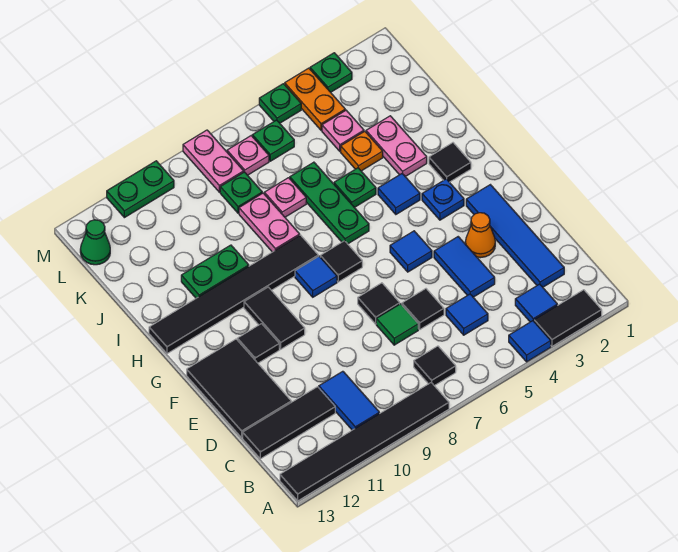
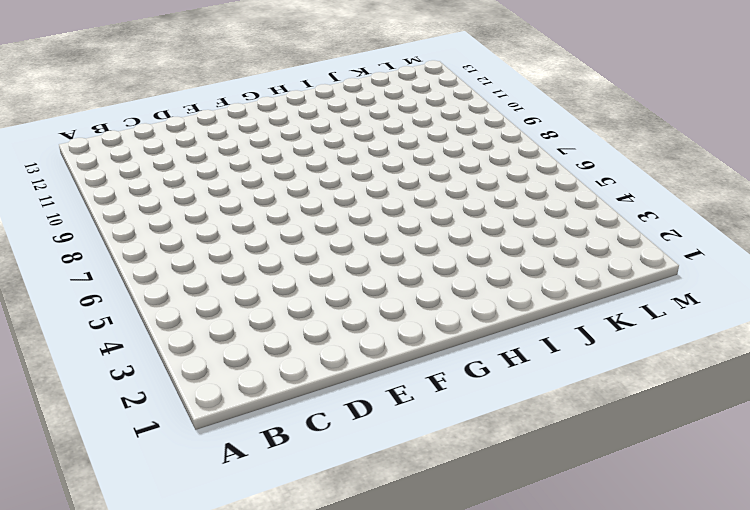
none -> black tile A2:A3 level 1
none -> blue tile A4 level 1
none -> black tile A8:A13 level 1
none -> blue tile B3 level 1

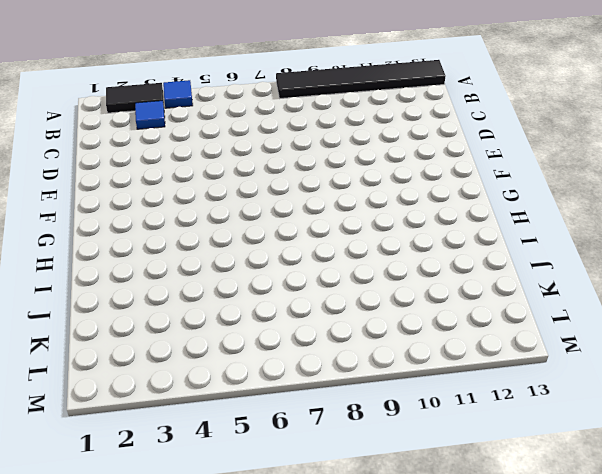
none -> black tile B7 level 1
none -> blue tile B10:C10 level 1
none -> blue tile C2:F2 level 1
none -> blue tile C5 level 1

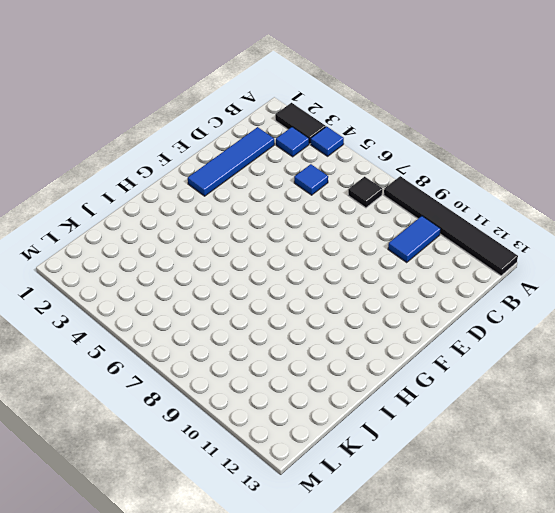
none -> black tile C11:C13 level 1
none -> blue tile D4:E4 level 1
none -> black tile D6 level 1
none -> green tile D7 level 1

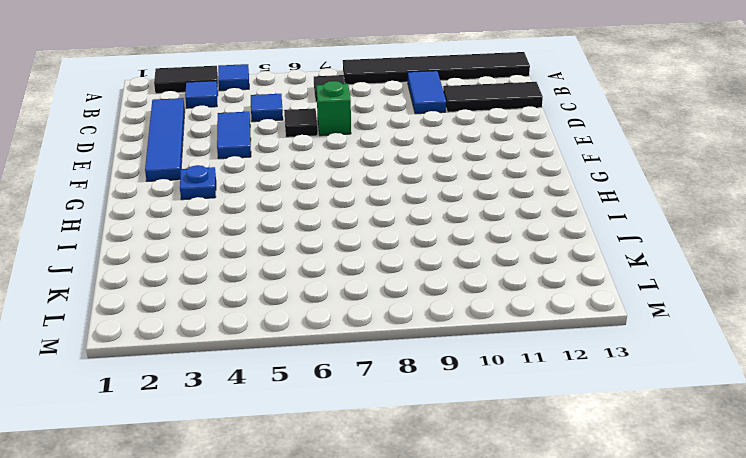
green brick D7 level 1 -> green tile D7 level 1
none -> black tile D12:F13 level 1
none -> orange cone E3 level 1
none -> black tile E7 level 1
none -> blue tile F5 level 1

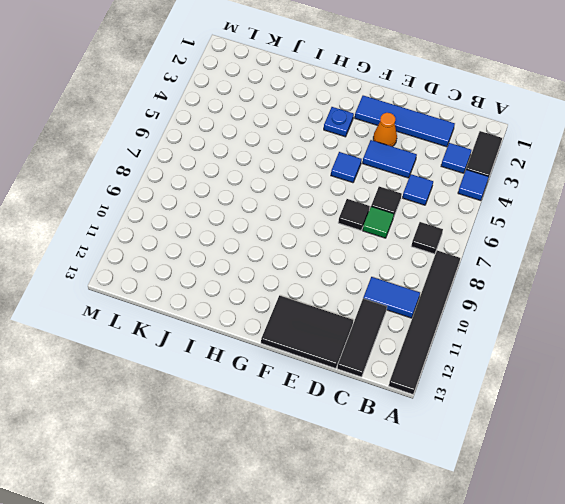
none -> black tile F10:G10 level 1
none -> black tile F11 level 1
none -> black tile G7 level 1
none -> blue tile G8 level 1

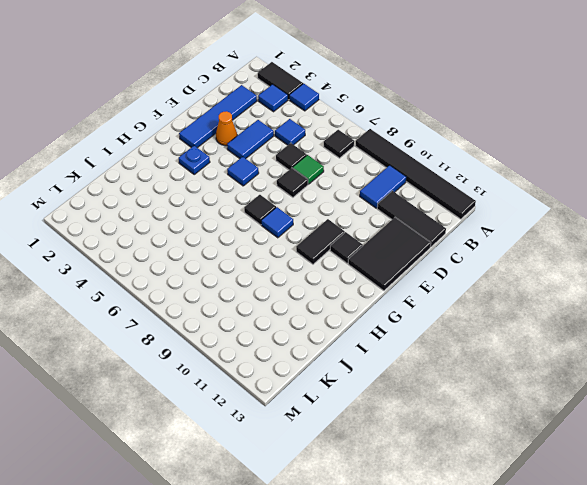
none -> black tile H2 level 1
none -> blue tile H4 level 1
none -> green plate H6:J6 level 1
none -> black tile H8:H13 level 1

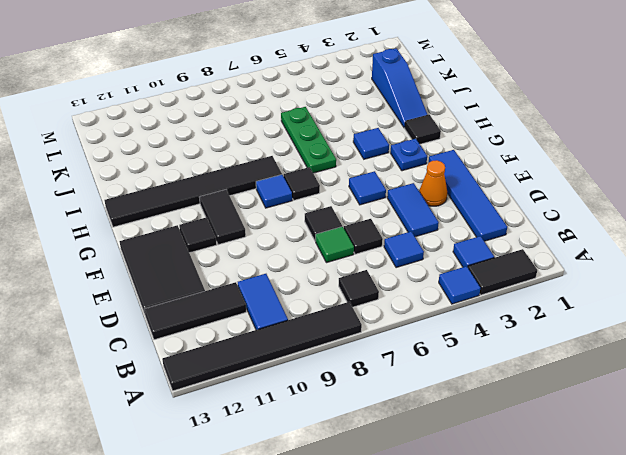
blue slope I2:K2 level 1 top K -> none
none -> pink plate I3:J3 level 1
none -> green plate I5 level 1
none -> pink plate I8:J8 level 1
none -> green plate I10:I11 level 1

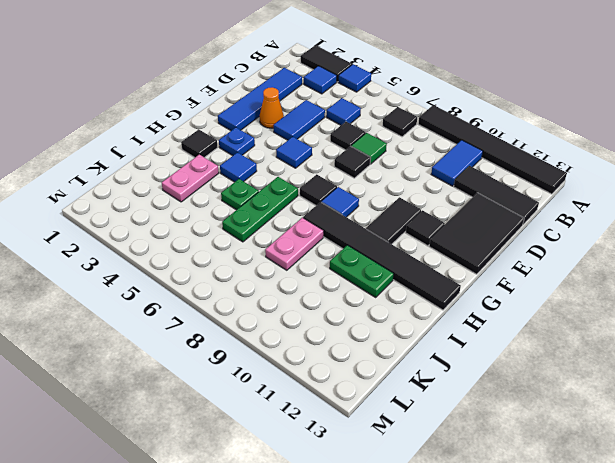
none -> orange plate J4 level 1
none -> pink plate J7 level 1
none -> pink plate K4 level 1
none -> green plate K8 level 1

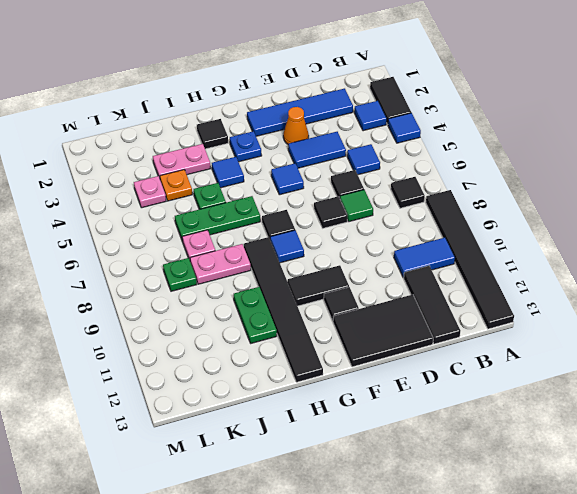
none -> orange plate L4:M4 level 1
none -> green plate L6 level 1
none -> pink plate L7 level 1
none -> pink plate L8:M8 level 1

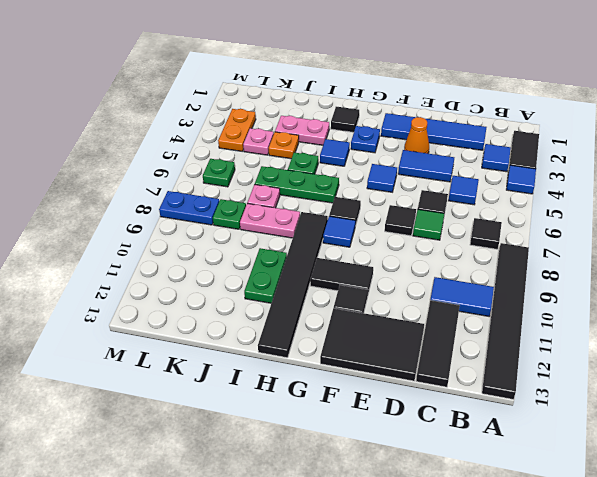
orange plate L3:L4 level 1 -> orange plate L4:M4 level 1
blue plate L8:M8 level 1 -> pink plate L8:M8 level 1
none -> pink plate L7 level 1
none -> green cone L13 level 1
none -> green plate M3 level 1
none -> green plate M5 level 1

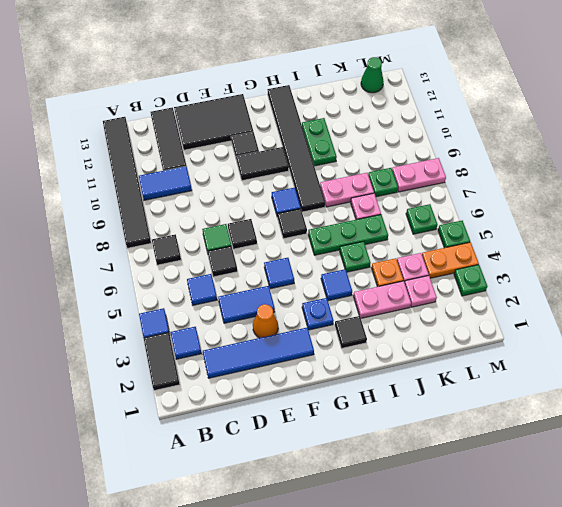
pink plate K3 level 1 -> pink plate L7 level 1
none -> green plate M10:M11 level 1

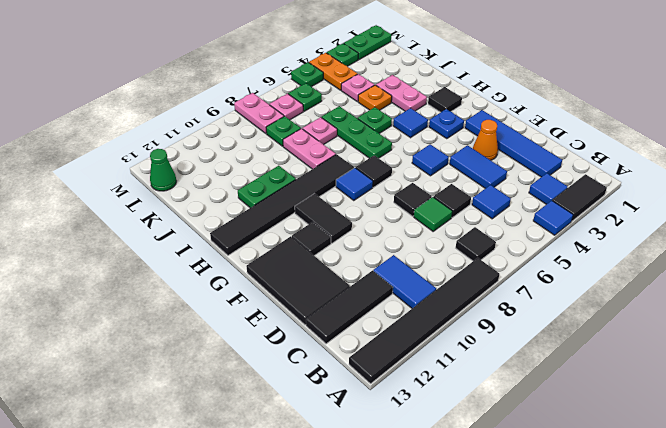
green plate M1:M2 level 1 -> green plate M10:M11 level 1

